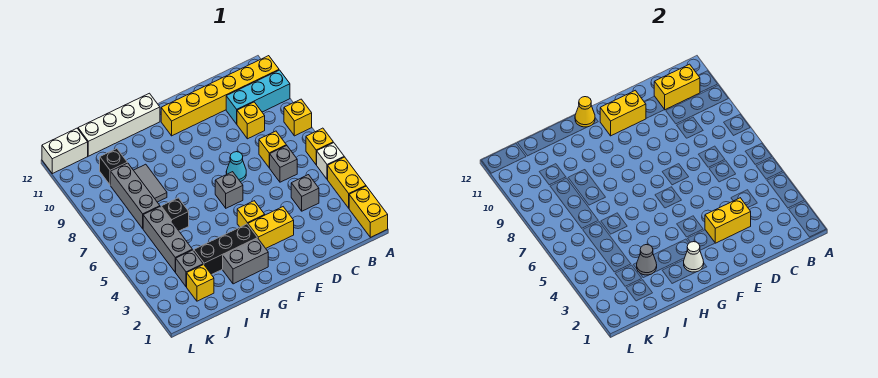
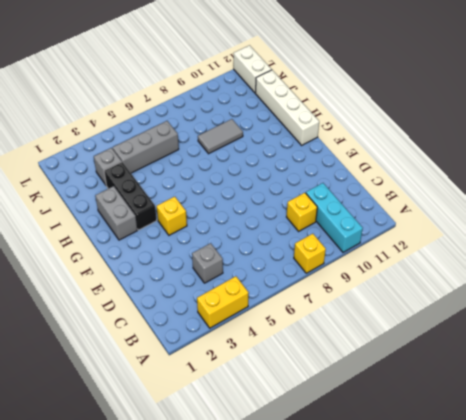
none -> yellow brick A1:A2 level 1
none -> white brick A5 level 1
none -> yellow brick A6 level 1
none -> yellow brick A11:F11 level 1

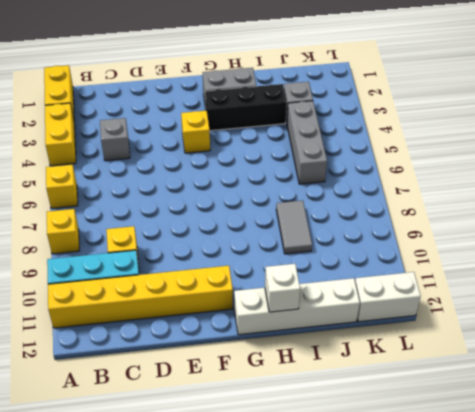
white brick H12 level 2 -> white brick A5 level 1
none -> grey brick C6 level 1
none -> yellow brick C7 level 1
none -> yellow brick E3:F3 level 1
none -> cyan cone E7 level 1

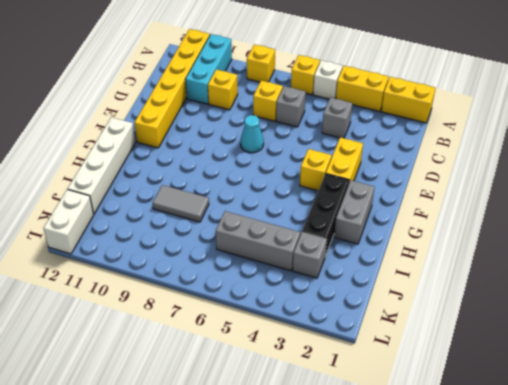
none -> grey brick F6 level 1
none -> black brick I6 level 1
none -> yellow brick J2 level 1
none -> grey brick J7:J9 level 1

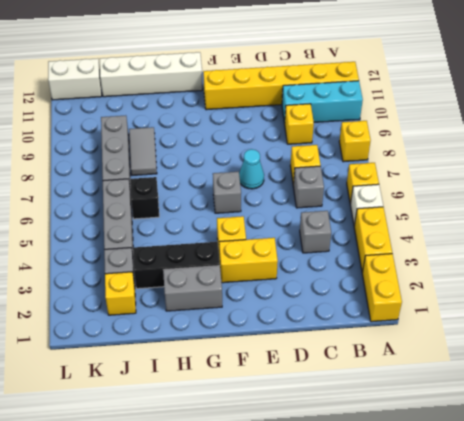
none -> black brick J10 level 1
none -> yellow brick B11:C11 level 2
none -> yellow brick D3:E3 level 2
none -> yellow brick E11:F11 level 2

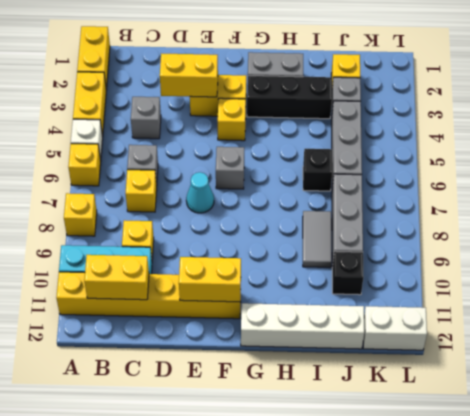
none -> white cone G2 level 2
none -> yellow cone G12 level 2
none -> grey cone I3 level 2

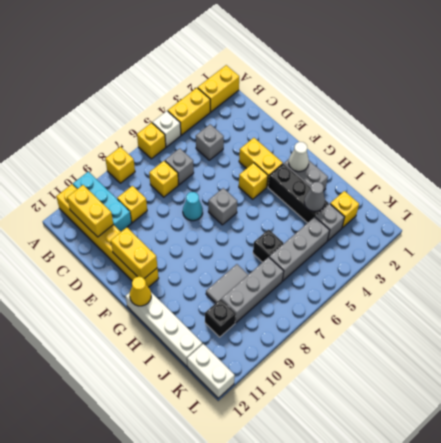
none -> yellow brick D3:E3 level 2

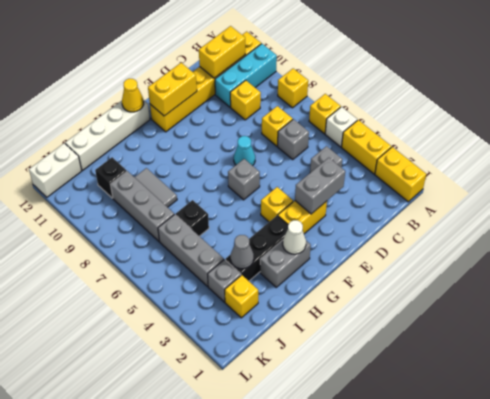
grey brick D3:E3 level 2 -> yellow brick D3:E3 level 2

